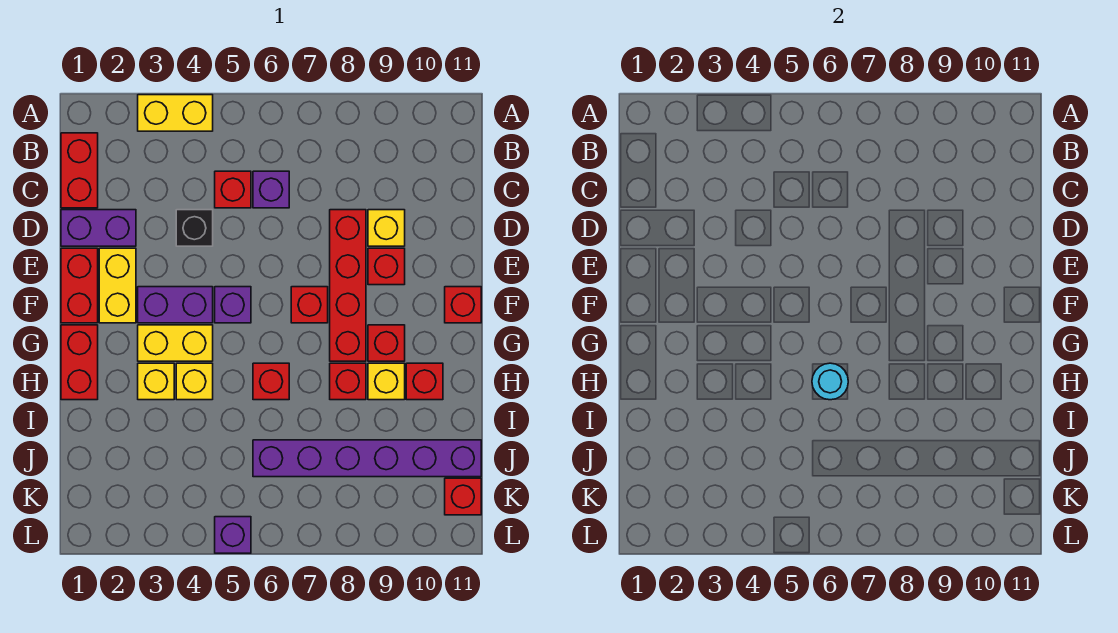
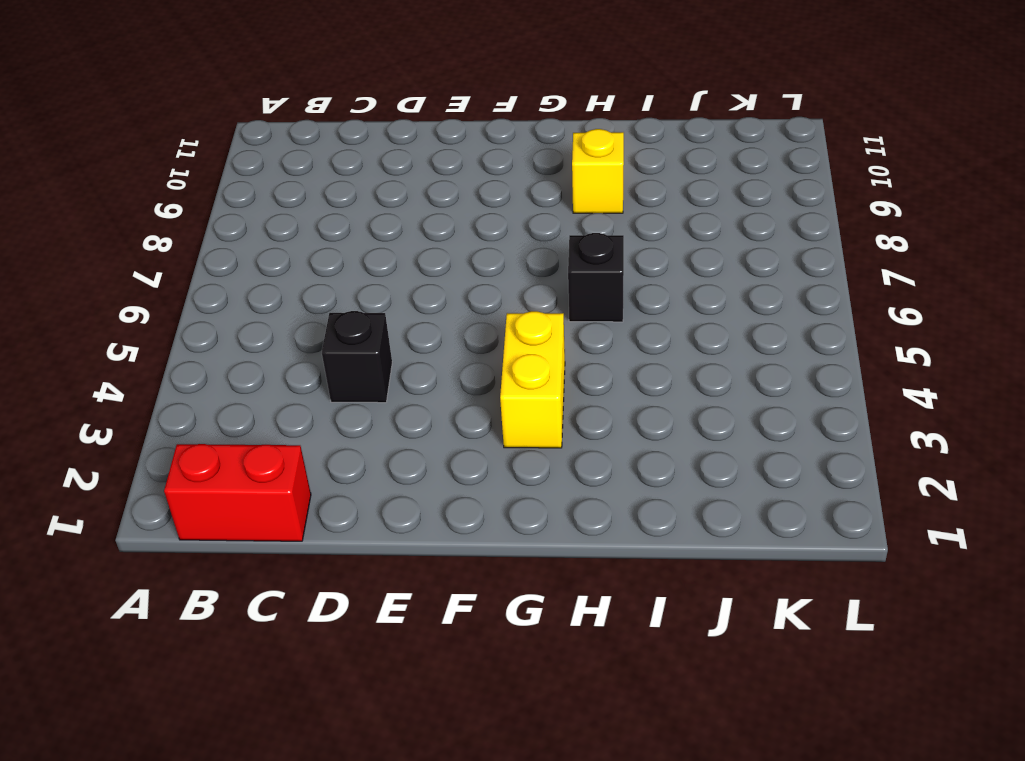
black brick H6 level 1 -> red brick H6 level 1
none -> yellow brick A3:A4 level 1
none -> red brick C5 level 1
none -> purple brick C6 level 1

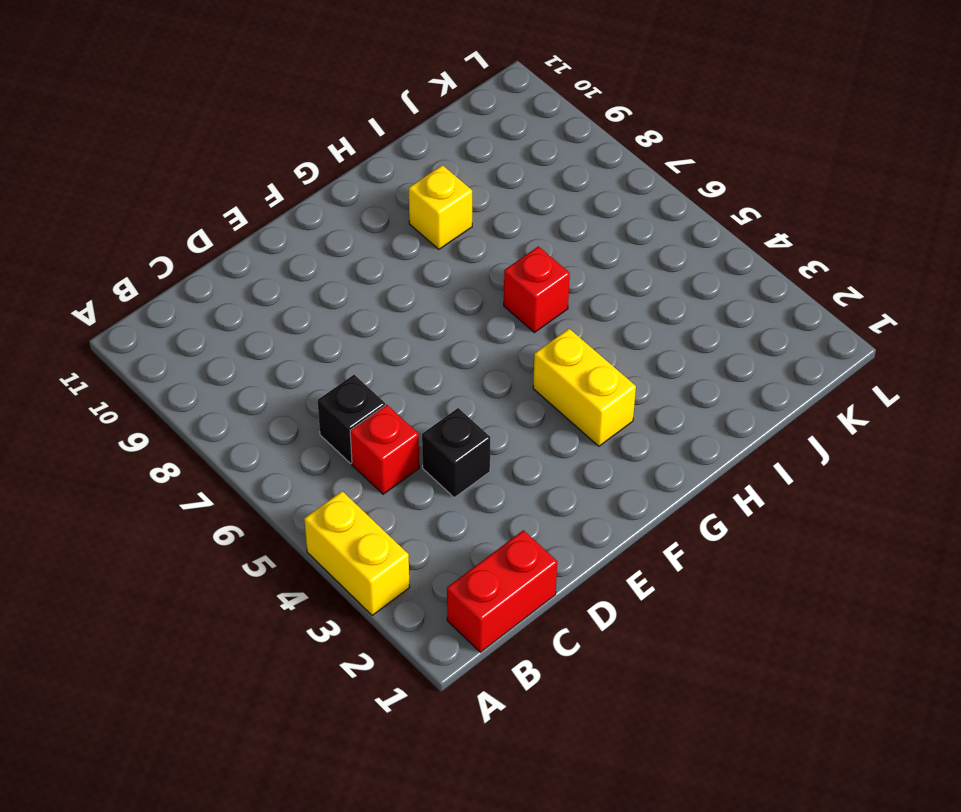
black brick C6 level 1 -> purple brick C6 level 1
none -> purple brick D1:D2 level 1
none -> red brick D8:G8 level 1
none -> yellow brick D9 level 1

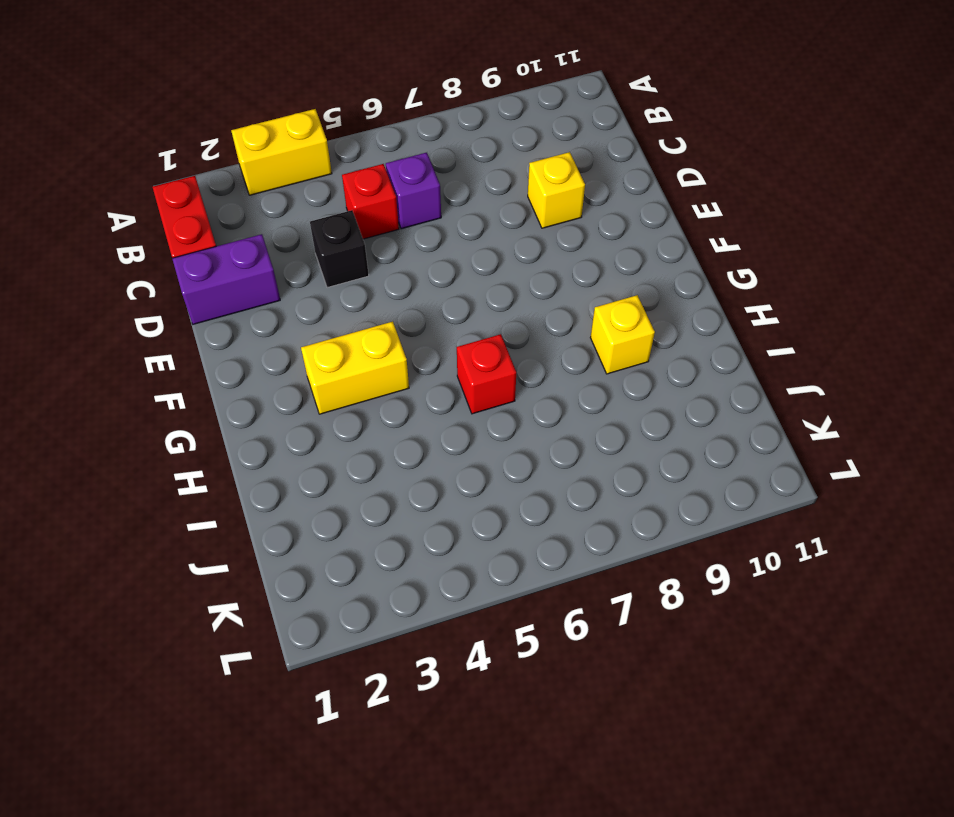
none -> red brick D8:G8 level 1
none -> red brick E1:F1 level 1
none -> yellow brick E2:F2 level 1

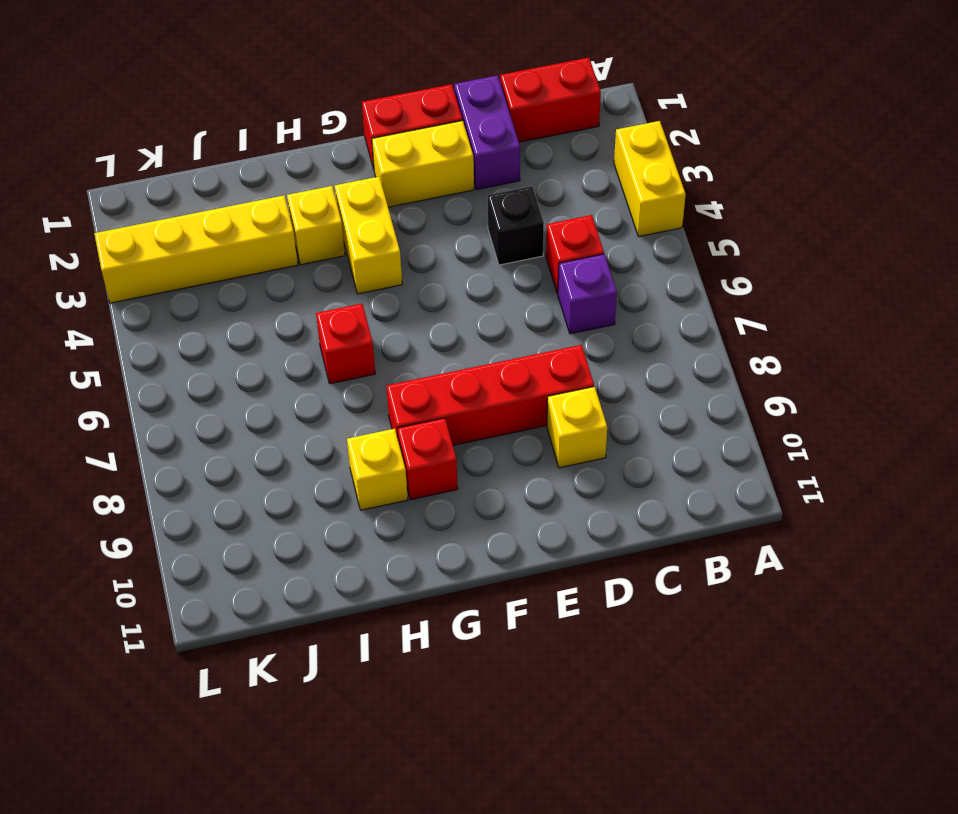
yellow brick I3:L3 level 1 -> none
none -> red brick E9 level 1
none -> purple brick F3:F4 level 1
none -> purple brick F5 level 1

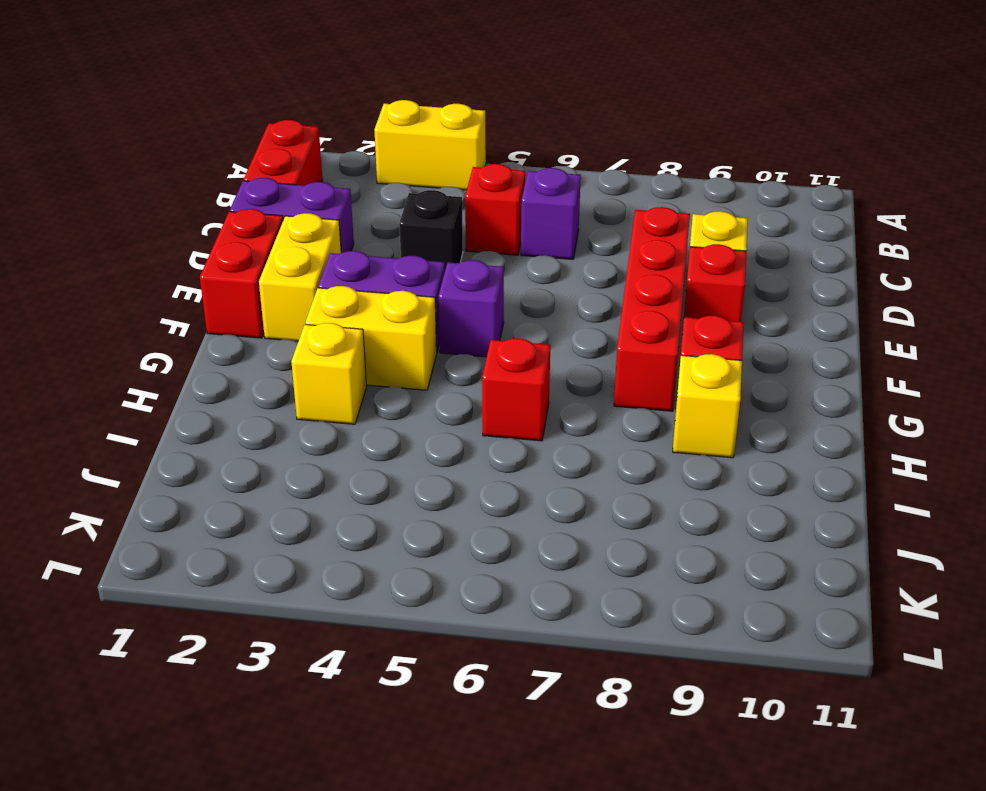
none -> red brick F7 level 1
none -> red brick F11 level 1
none -> red brick G1:H1 level 1

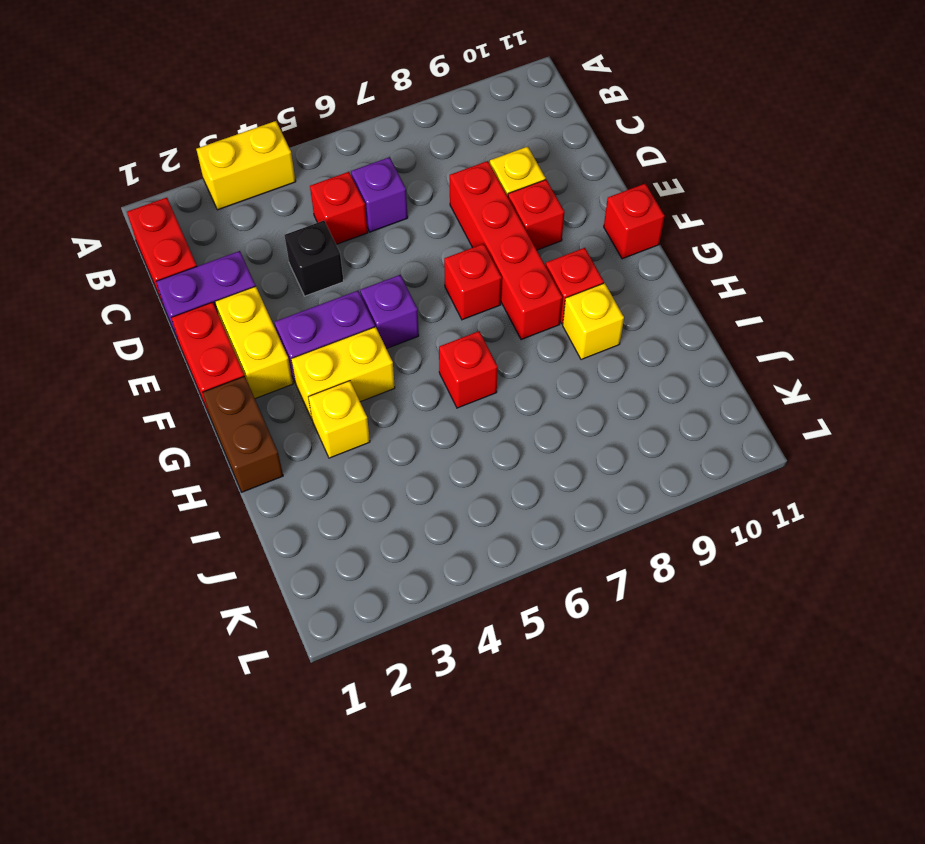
brown brick G1:H1 level 1 -> red brick G1:H1 level 1
none -> yellow brick H4 level 1
none -> red brick H8 level 1
none -> red brick H10 level 1

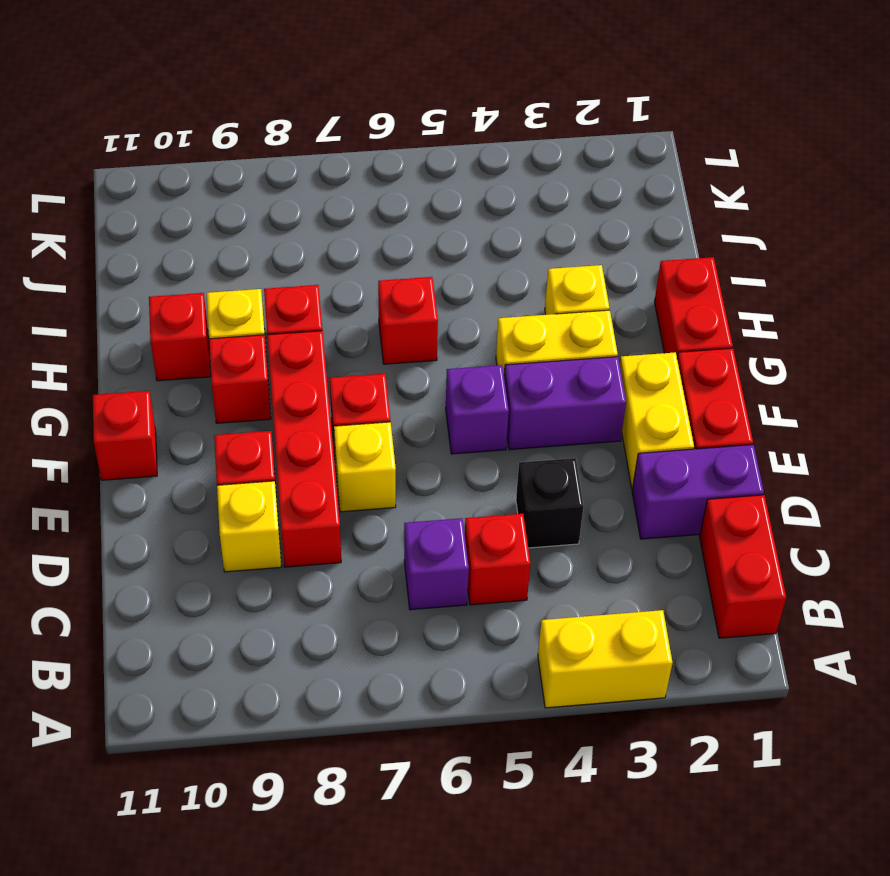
yellow brick E7 level 1 -> yellow brick H4 level 1
none -> purple brick J6:J11 level 1
none -> red brick K11 level 1
none -> purple brick L5 level 1

